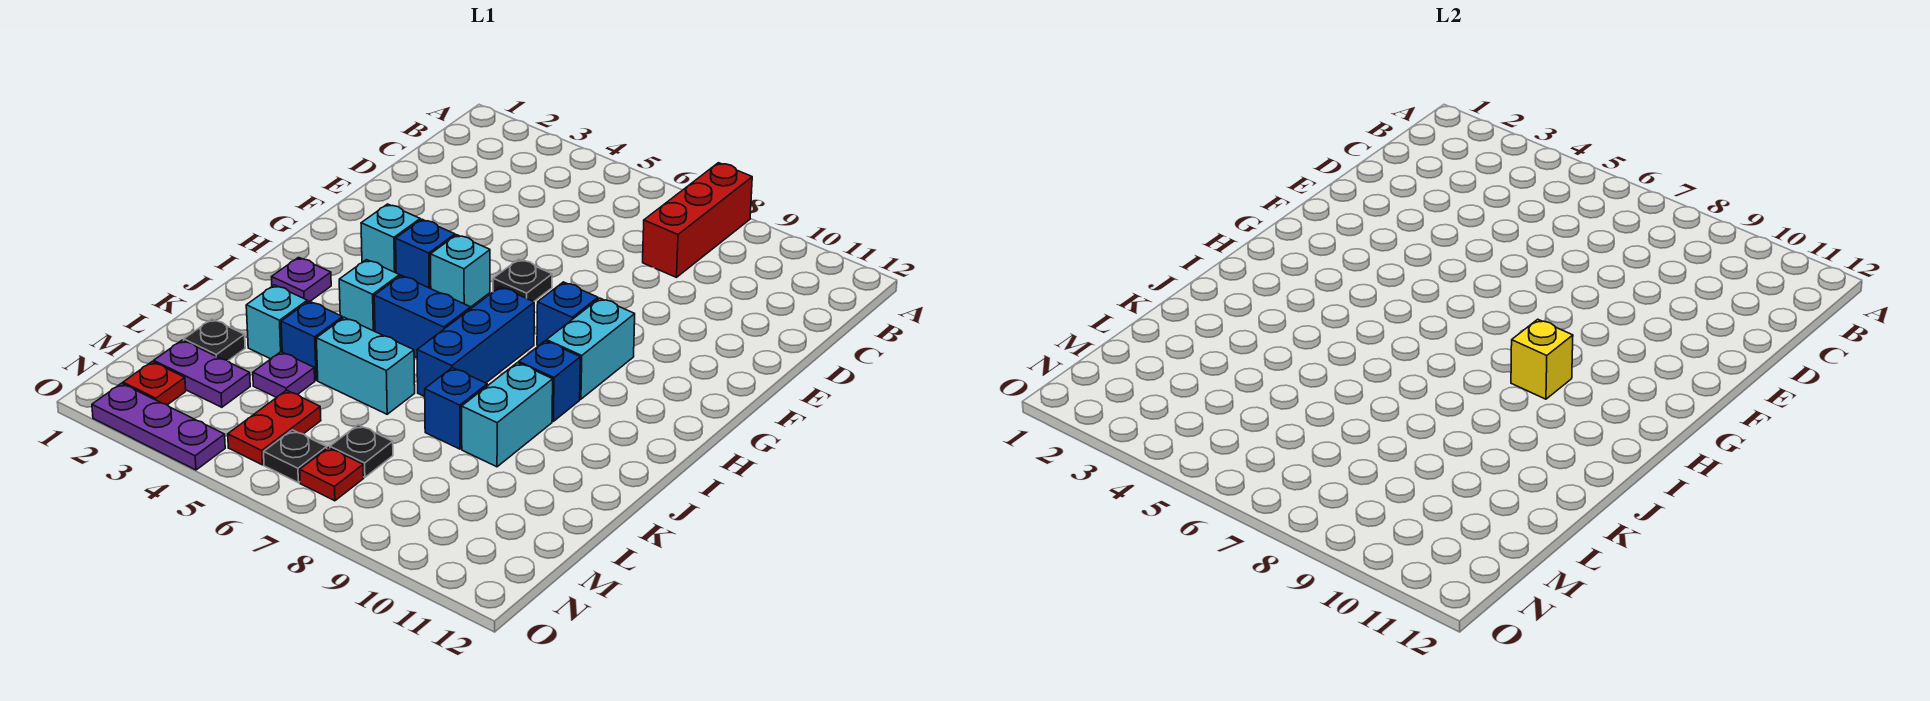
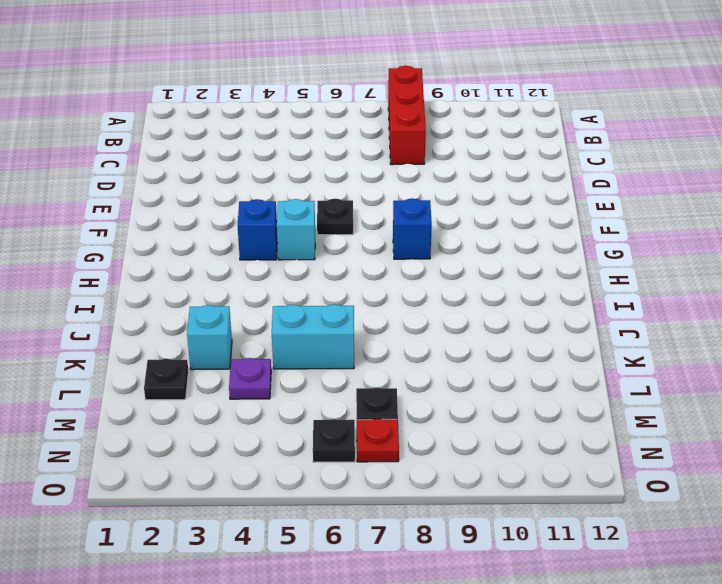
none -> cyan brick G3 level 1
none -> cyan brick G9:H9 level 1
none -> blue brick H7:J7 level 1

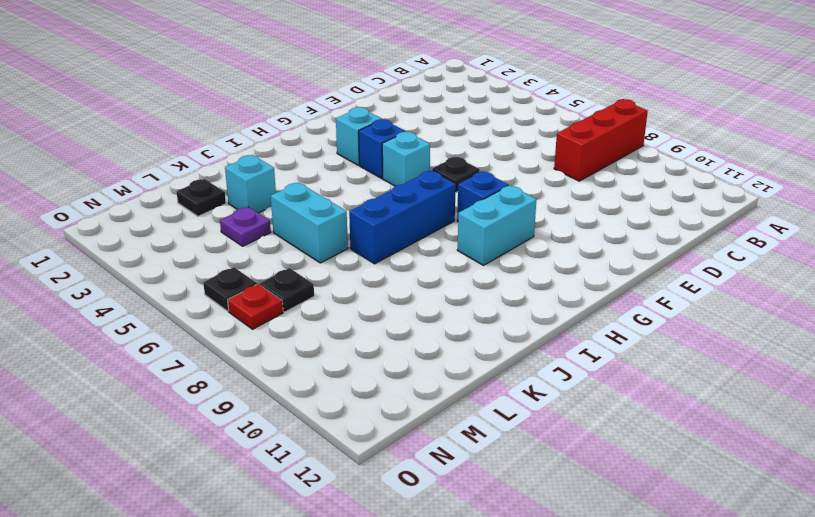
none -> purple plate I2 level 1
none -> cyan brick I4 level 1
none -> blue brick I5:I6 level 1

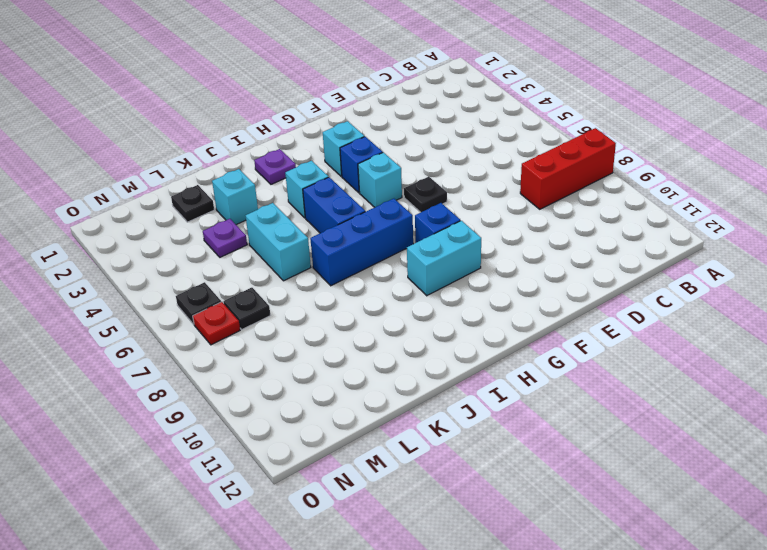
none -> blue brick I9 level 1
none -> cyan brick J9:K9 level 1
none -> blue brick K4 level 1

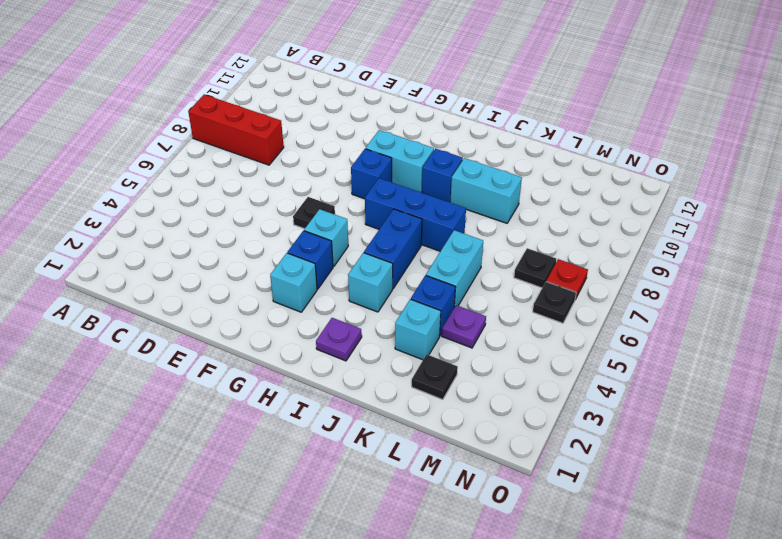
none -> blue brick K8 level 1
none -> purple plate M2:M3 level 1
none -> red plate M5:N5 level 1

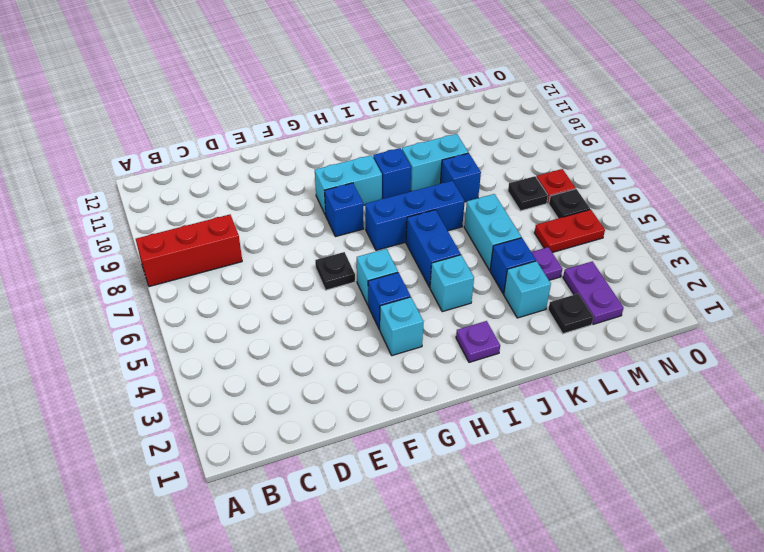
none -> red plate N2 level 1
none -> purple plate O2:O4 level 1
none -> yellow brick H9 level 2

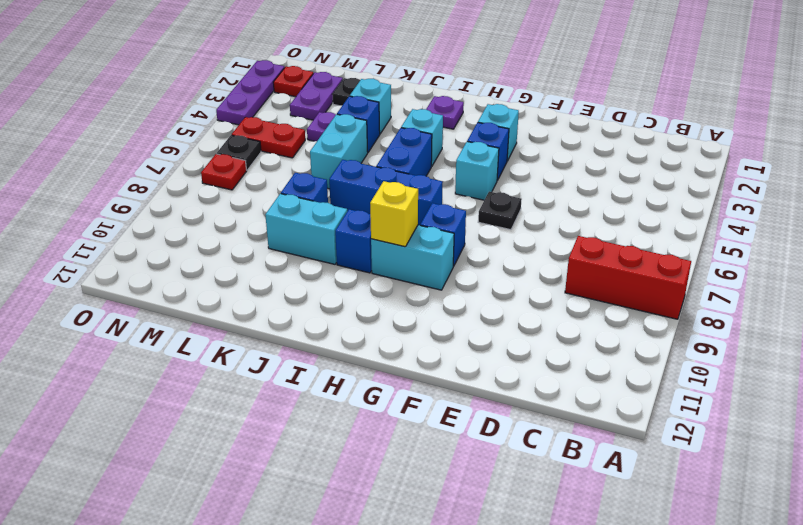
none -> black plate M7 level 1

